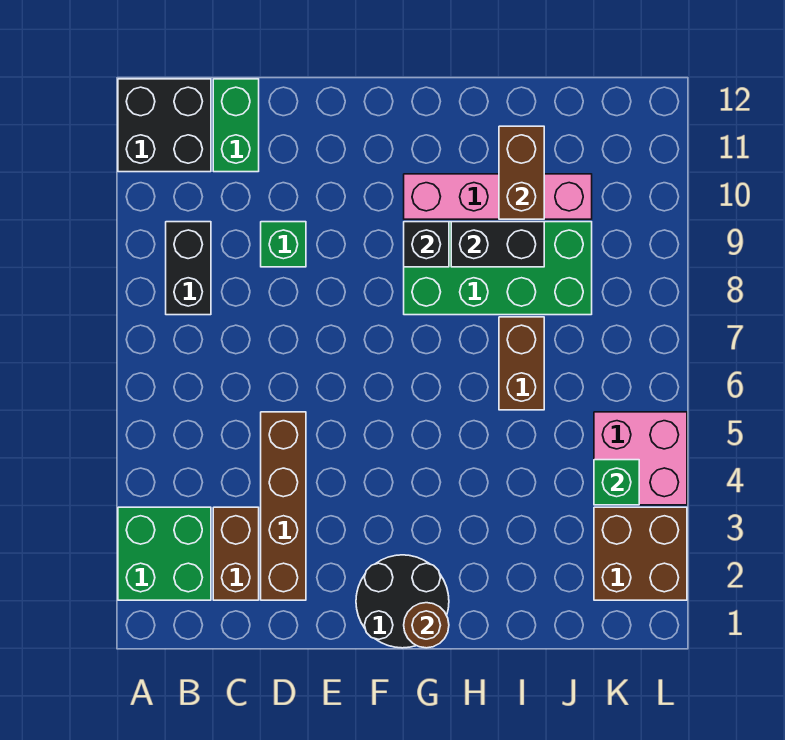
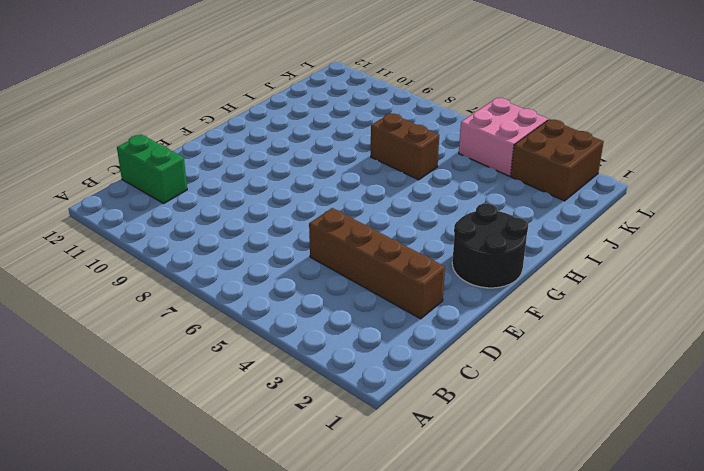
none -> green brick A2:B3 level 1
none -> black brick A11:B12 level 1
none -> black brick B8:B9 level 1

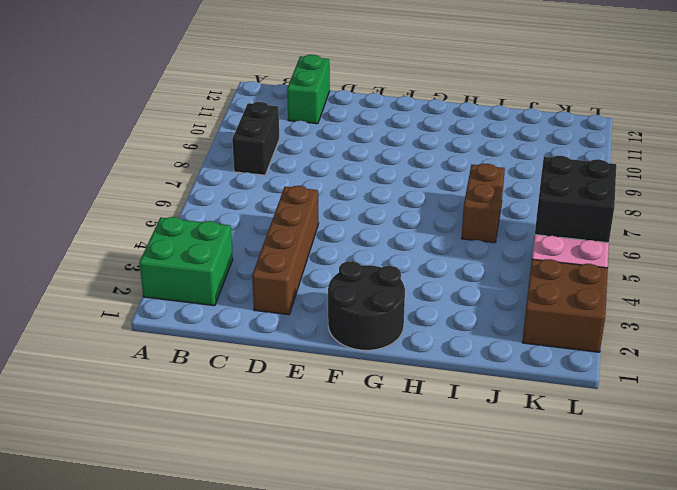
black brick K5:L6 level 2 -> black brick A11:B12 level 1
none -> brown brick C2:C3 level 1
none -> green brick D9 level 1
none -> green brick G8:J9 level 1

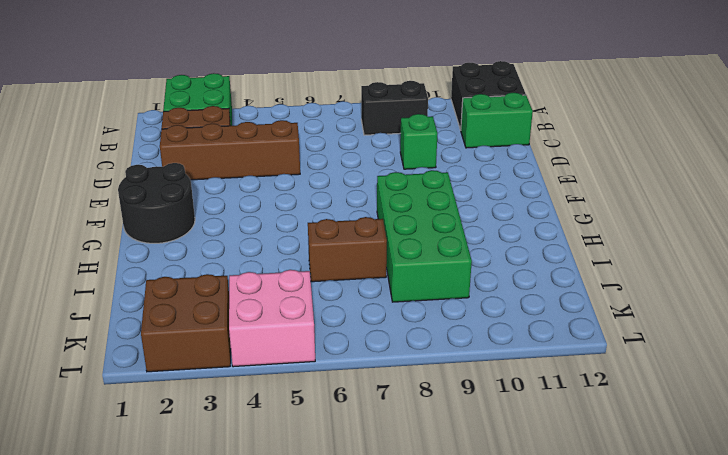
none -> pink brick G10:J10 level 1
none -> brown round brick G1 level 2
none -> black brick G9 level 2

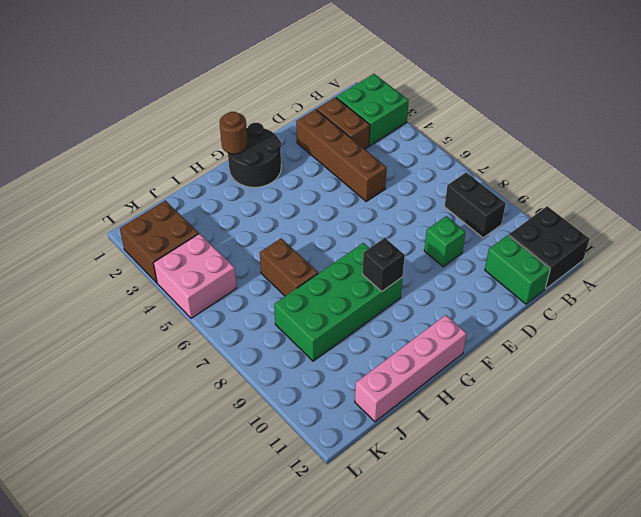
pink brick G12:J12 level 1 -> pink brick G10:J10 level 1
none -> black brick H9:I9 level 2
none -> brown brick I10:I11 level 2
none -> green brick K4 level 2

